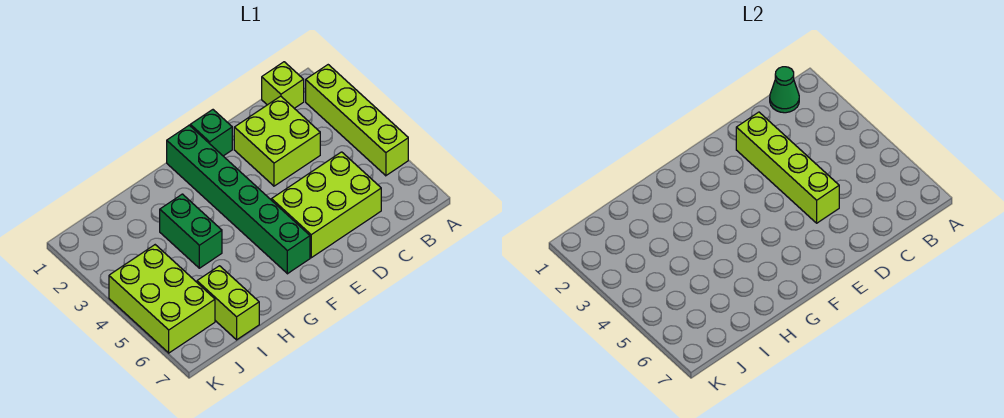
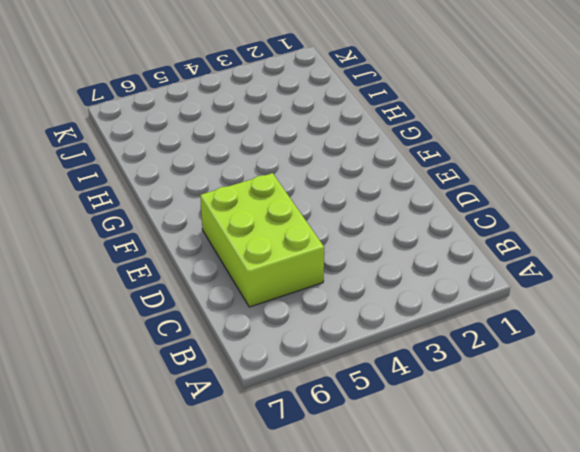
none -> lime brick A2:A5 level 1
none -> lime brick B1 level 1

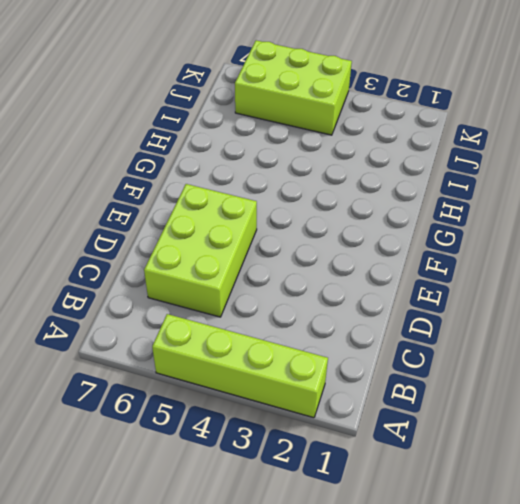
none -> lime brick B1 level 1
none -> lime brick C2:D3 level 1

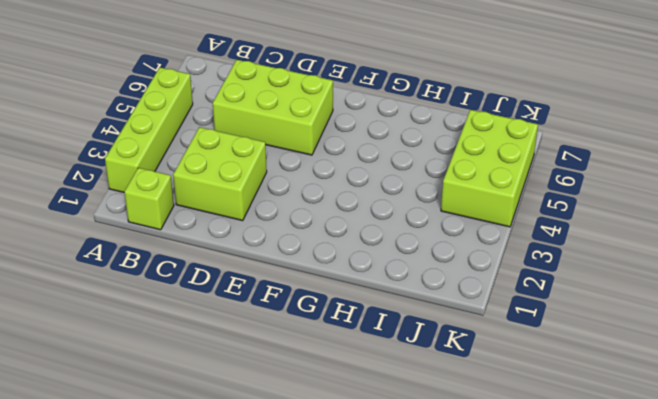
none -> green brick E1 level 1
none -> green brick F1:F6 level 1

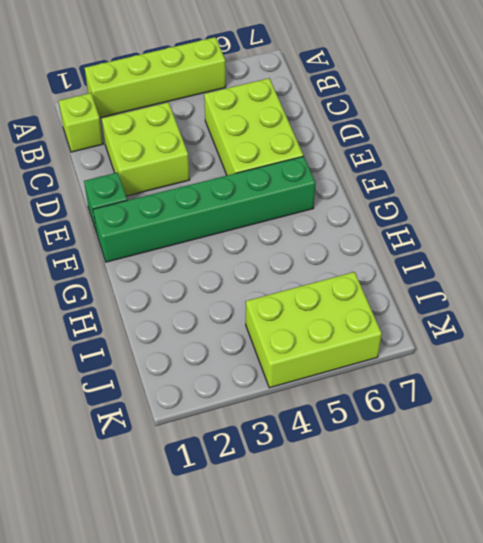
none -> green brick H3:H4 level 1
none -> lime brick I6:I7 level 1

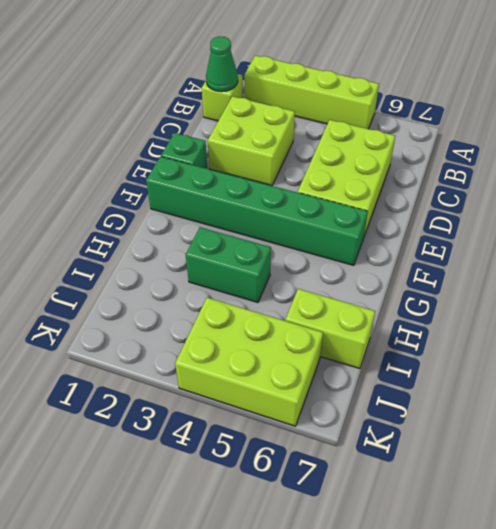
none -> lime brick D2:D5 level 2

